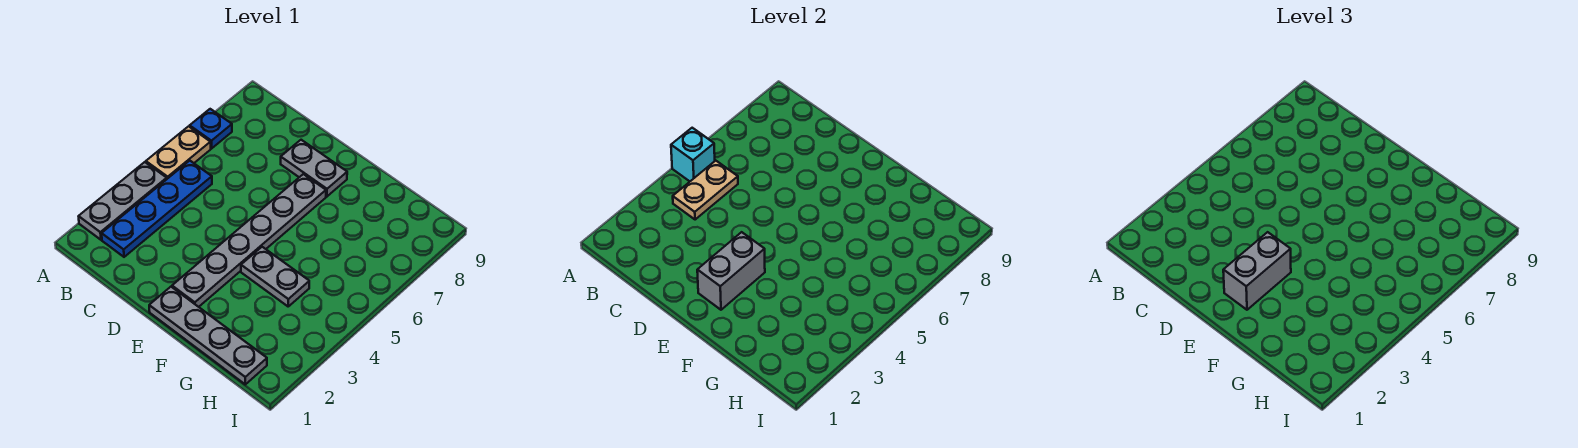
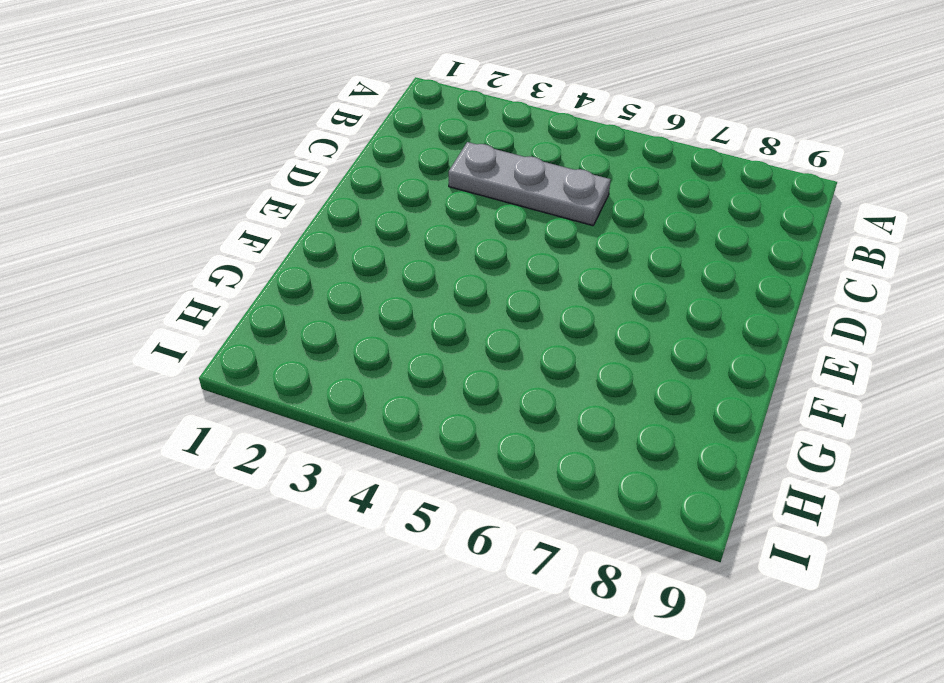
grey plate C3:C5 level 1 -> grey plate A2:A4 level 1
none -> tan plate A5:A6 level 1
none -> blue plate A7 level 1
none -> blue plate B2:B5 level 1

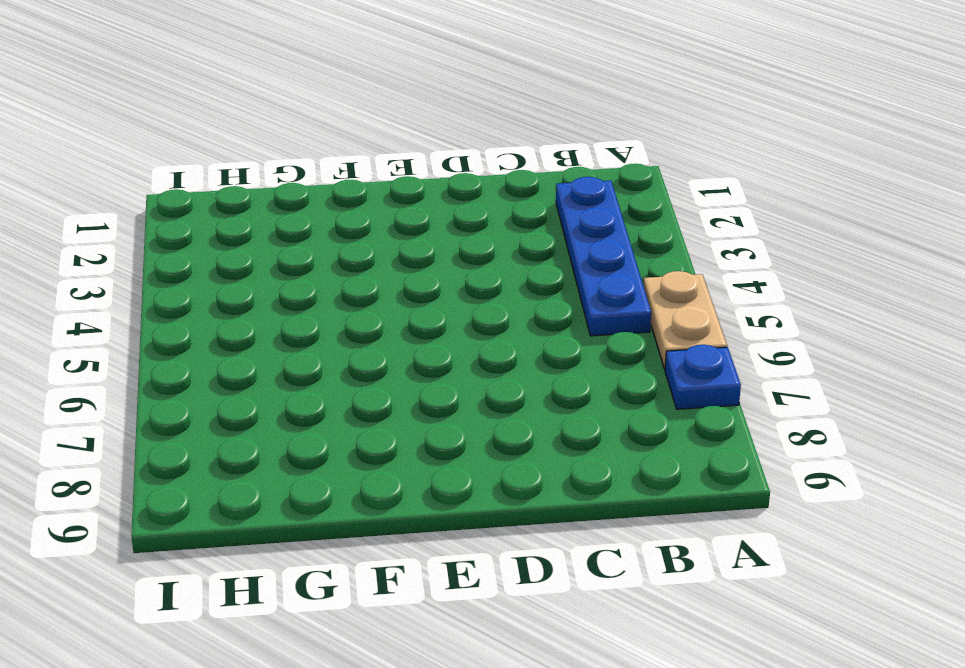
none -> grey plate A2:A4 level 1
none -> grey plate D8:E8 level 1
none -> grey plate E1:H1 level 1

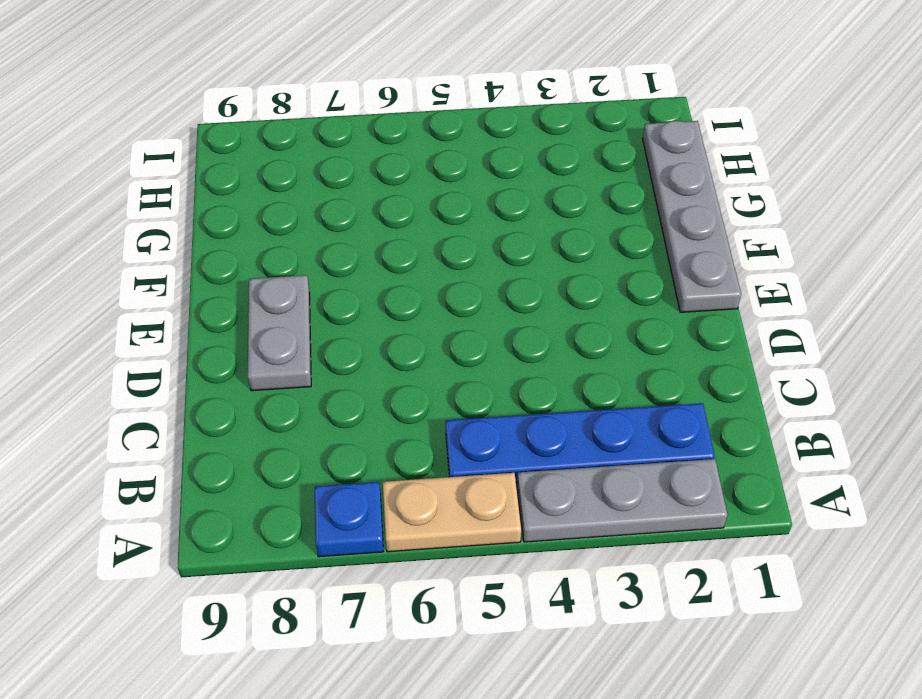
none -> grey plate E2:E7 level 1
none -> grey plate F4:G4 level 1
none -> cyan brick A5 level 2

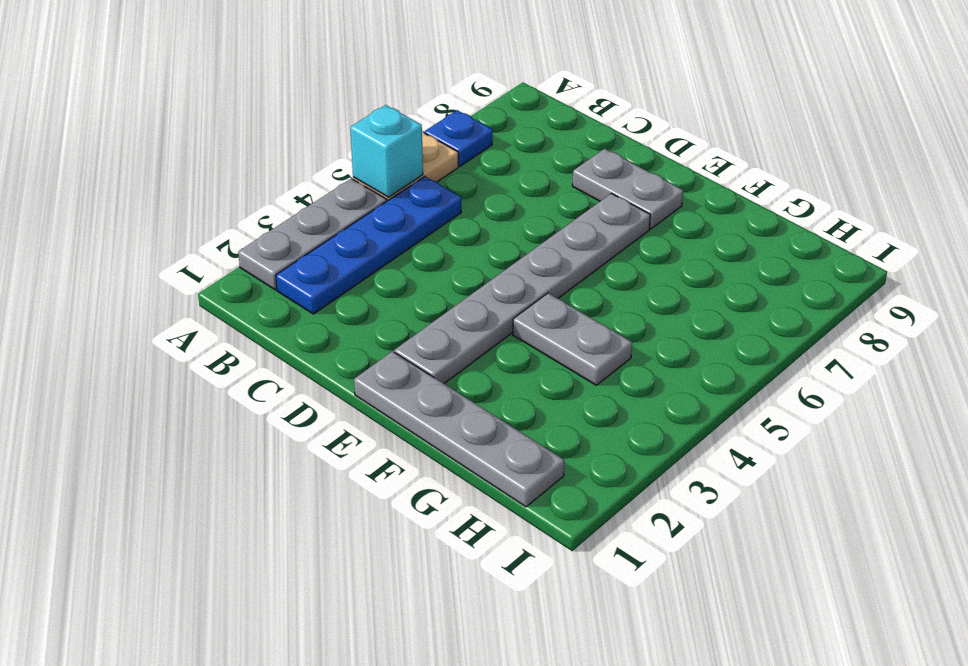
none -> tan plate B4:B5 level 2
none -> grey brick E2:E3 level 2
none -> grey brick E2:E3 level 3

